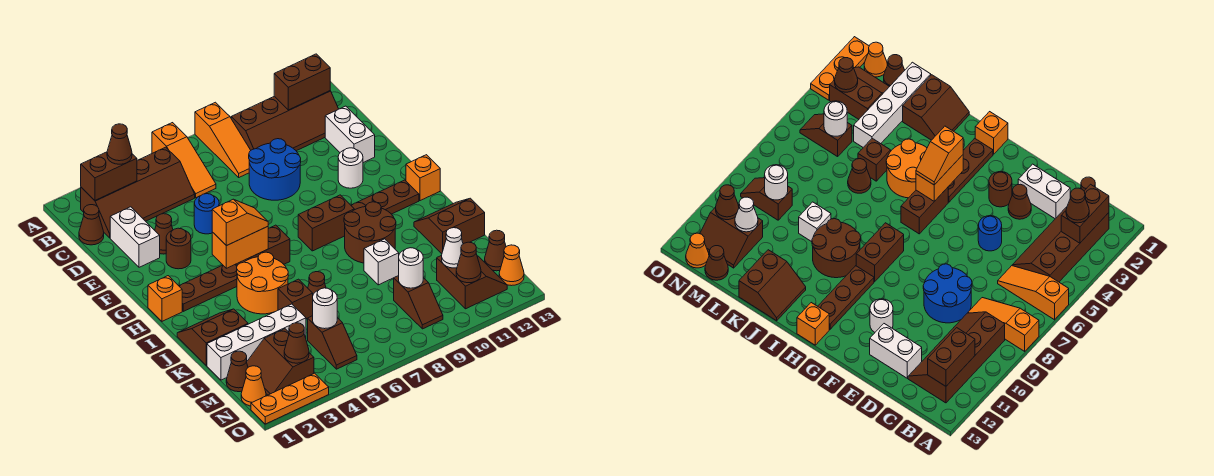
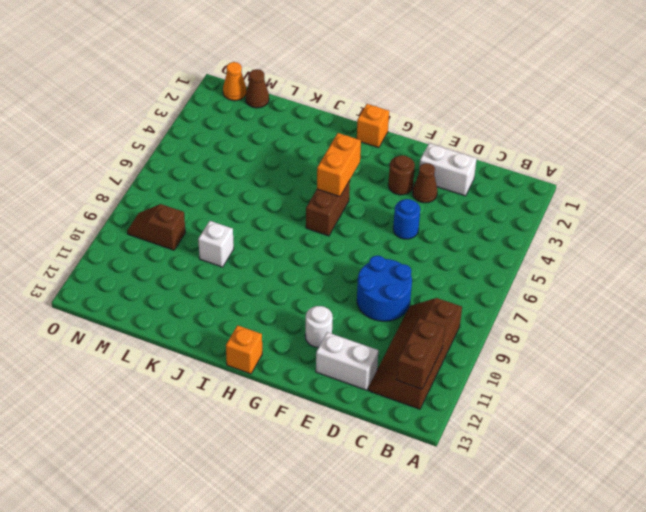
none -> orange slope A6:C6 level 1 top A
none -> orange slope A8:C8 level 1 top A
none -> brown slope B2:C5 level 1 top B
none -> brown cone C1 level 1

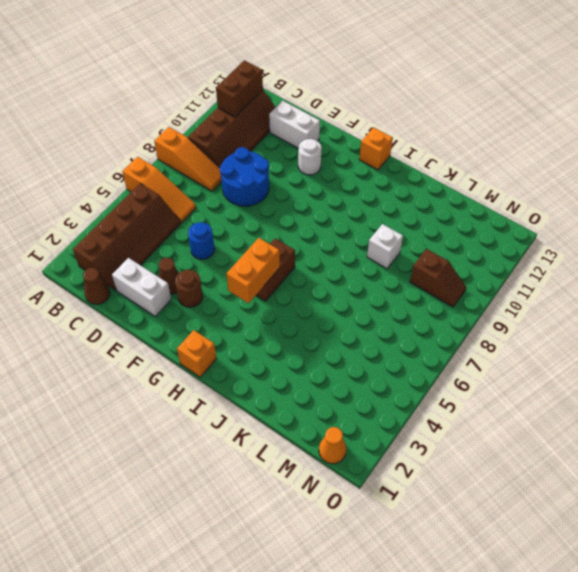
none -> brown plate H2:H4 level 1
none -> brown brick H8:H9 level 1
none -> brown plate H10:H12 level 1
none -> orange round brick I4:J5 level 1

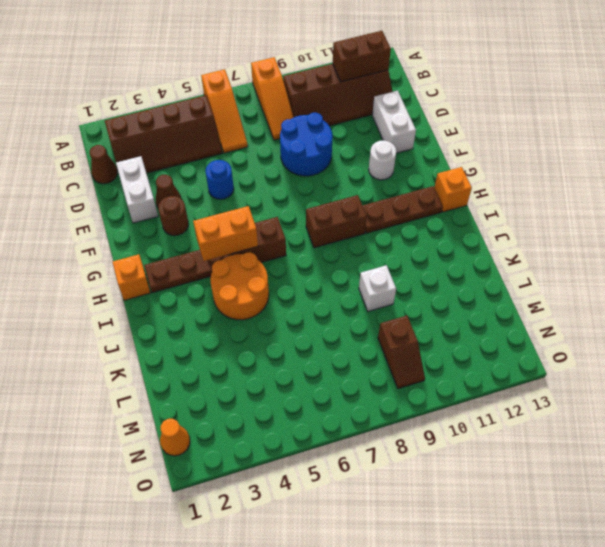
none -> brown round brick I9:J10 level 1
none -> brown slope J1:K2 level 1 top K
none -> brown slope J12:K13 level 1 top K
none -> brown brick K5 level 1

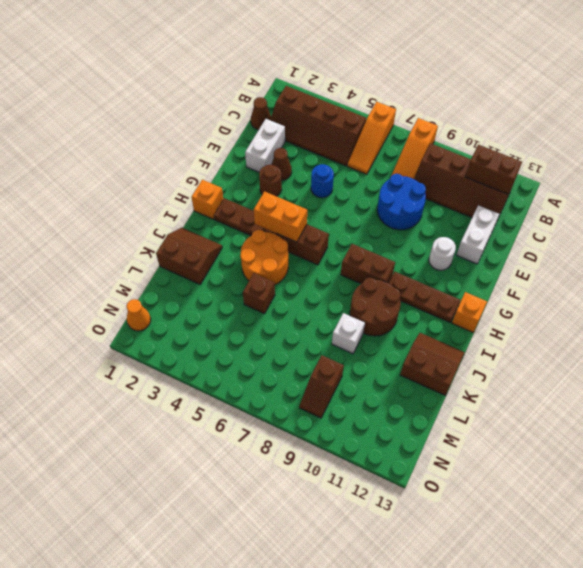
none -> brown cone K6 level 1
none -> white brick L1:L4 level 1
none -> brown cone M1 level 1
none -> brown slope M2:N3 level 1 top 3

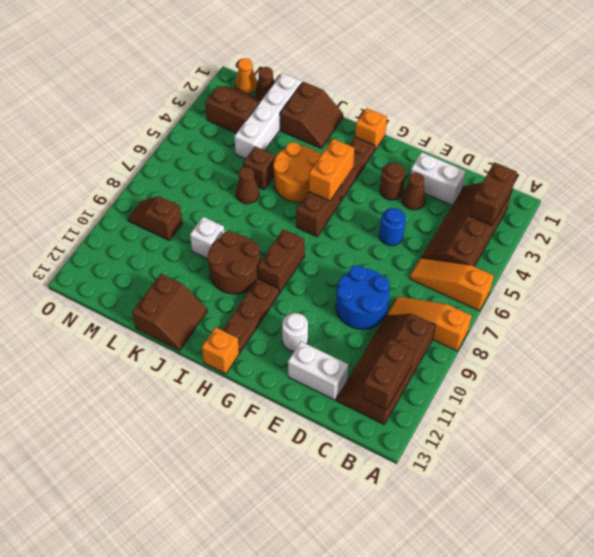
none -> brown cone C1 level 1
none -> brown slope M5:N5 level 1 top M
none -> brown slope M11:N12 level 1 top 11
none -> brown cone M13 level 1

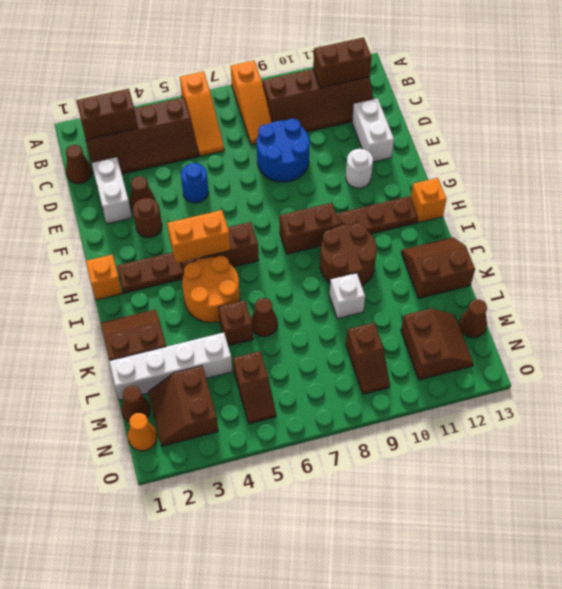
none -> orange cone N13 level 1
none -> orange plate O1:O3 level 1
none -> white round brick M5 level 2
none -> white round brick M9 level 2

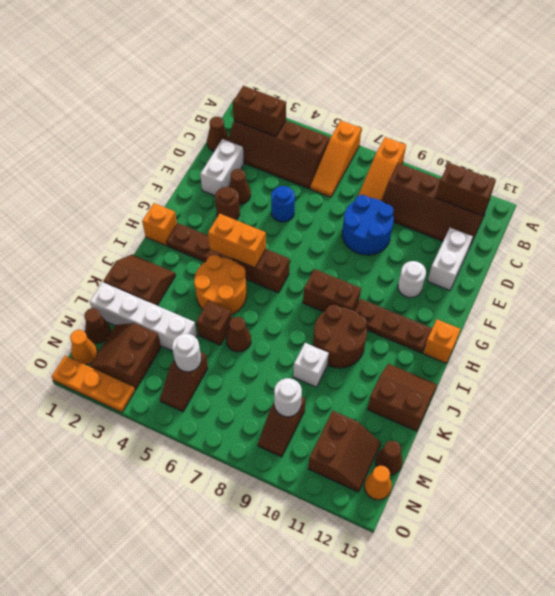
none -> white cone M11 level 2
none -> brown cone N3 level 2
none -> brown cone N11 level 2
none -> brown cone B3 level 3

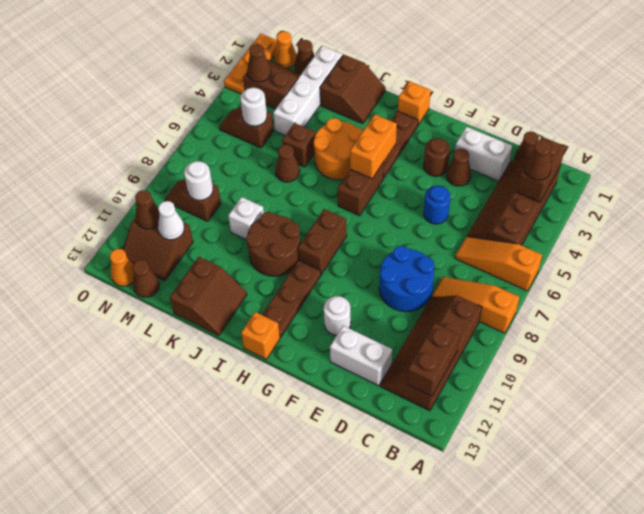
none -> orange slope H4:H5 level 3 top 4

